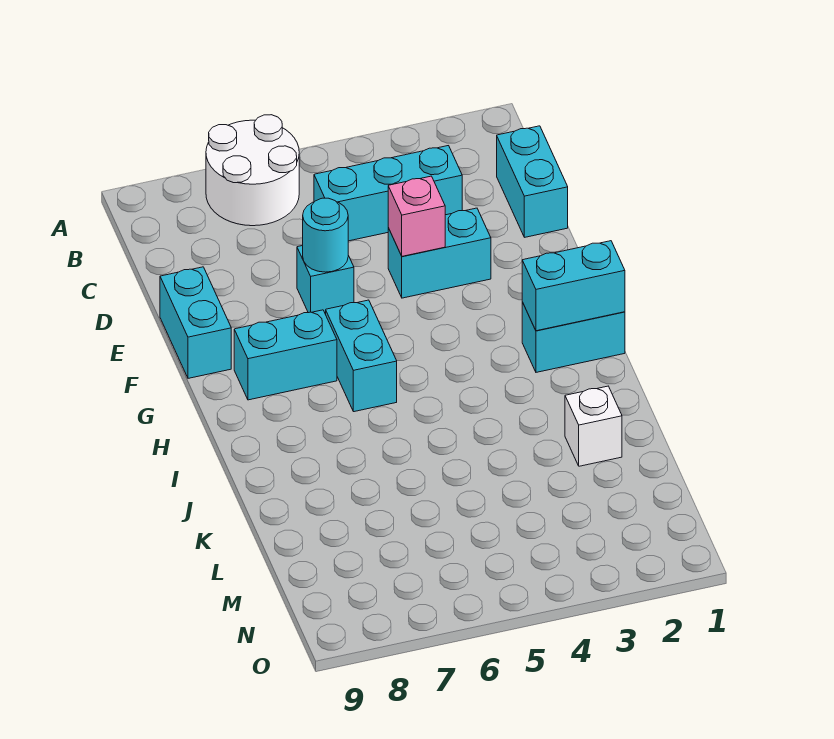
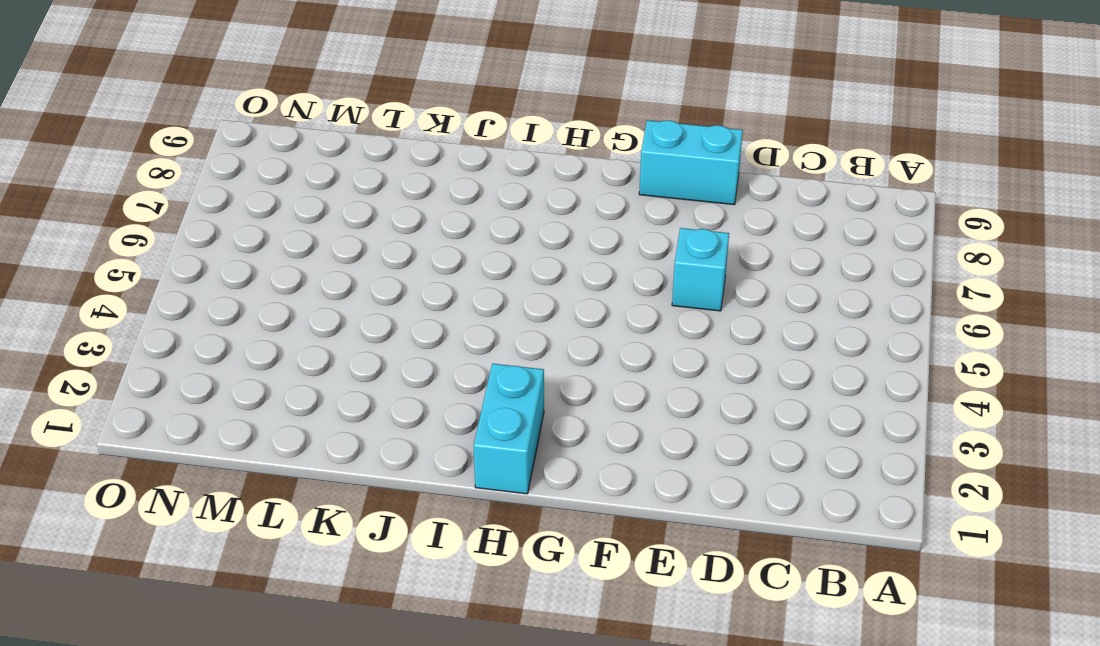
none -> white round brick A6:B7 level 1
none -> cyan brick C1:D1 level 1
none -> cyan brick C3:C5 level 1

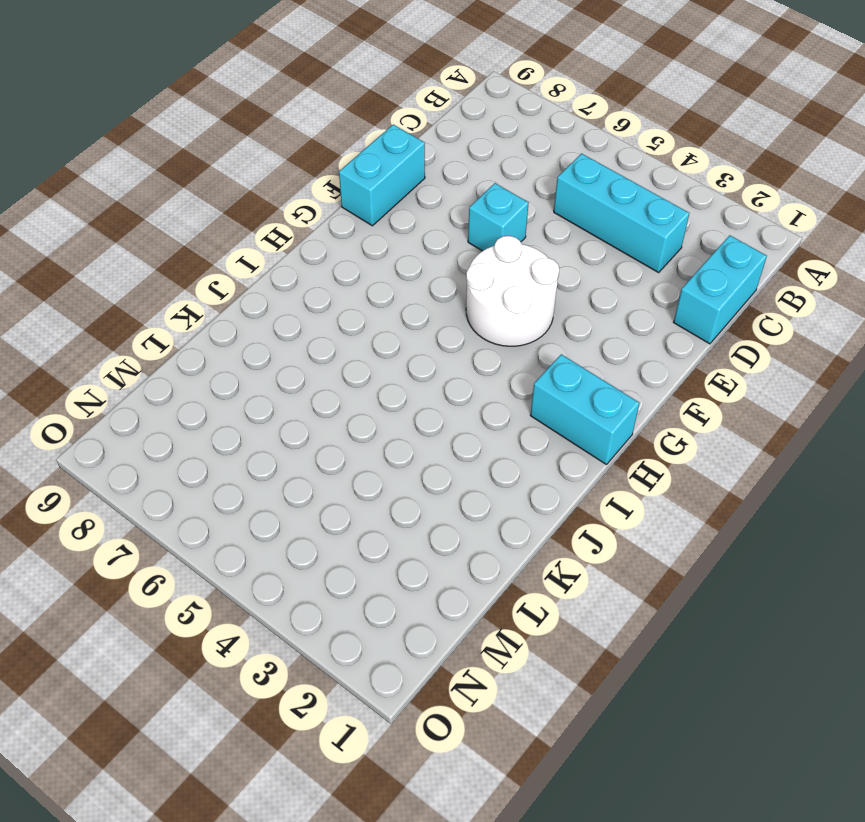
white round brick F4:G5 level 1 -> white round brick A6:B7 level 1
none -> cyan brick E3:E4 level 1
none -> cyan brick G6:H6 level 1
none -> cyan brick G7:G8 level 1

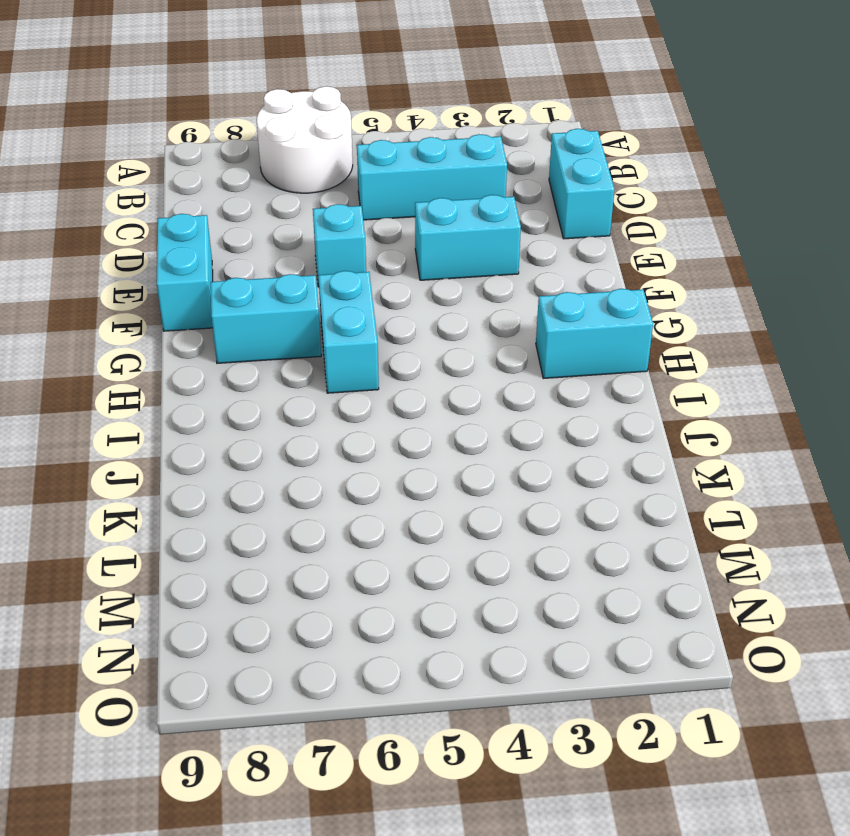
none -> white brick K2 level 1
none -> pink brick E4 level 2
none -> cyan round brick E6 level 2

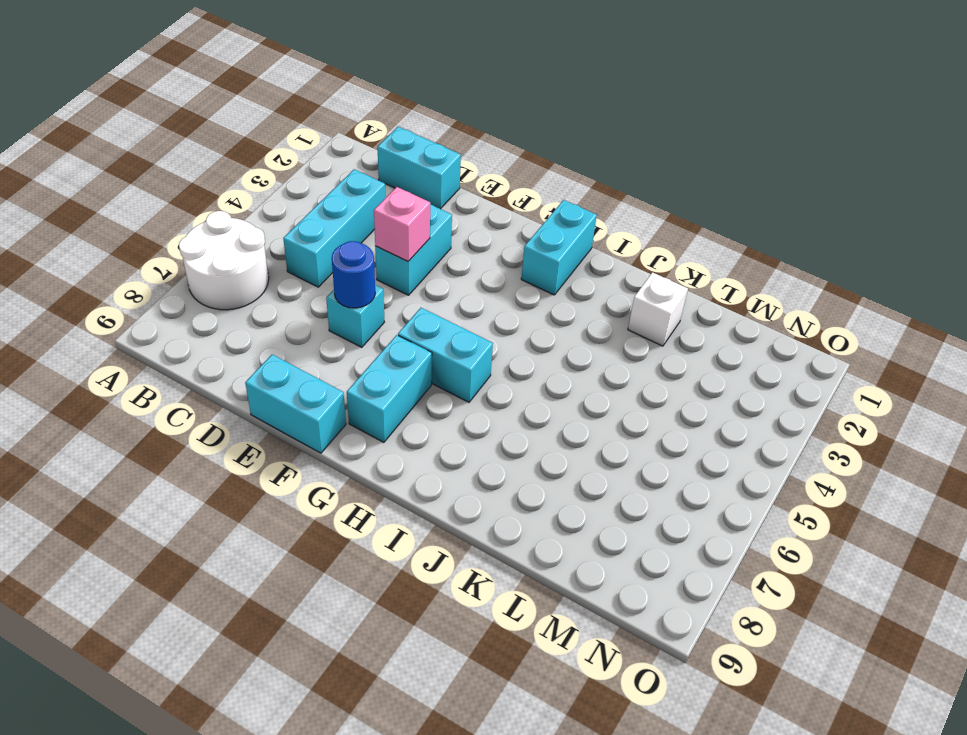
blue round brick E6 level 2 -> cyan round brick E6 level 2
none -> cyan brick H1:H2 level 2

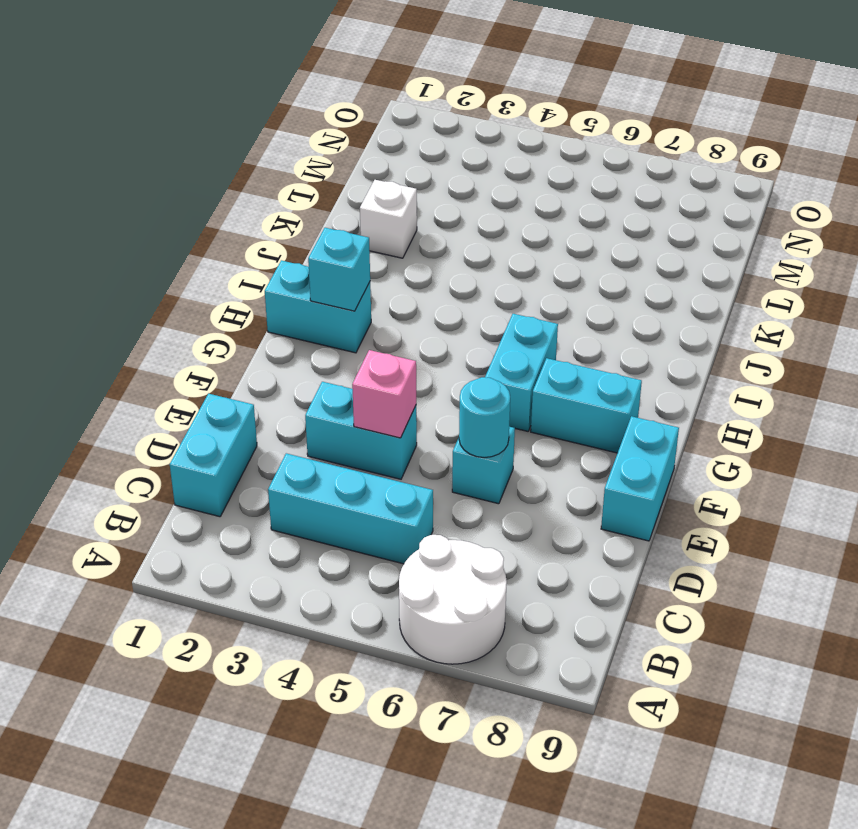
cyan brick H2 level 2 -> cyan brick H1:H2 level 2

